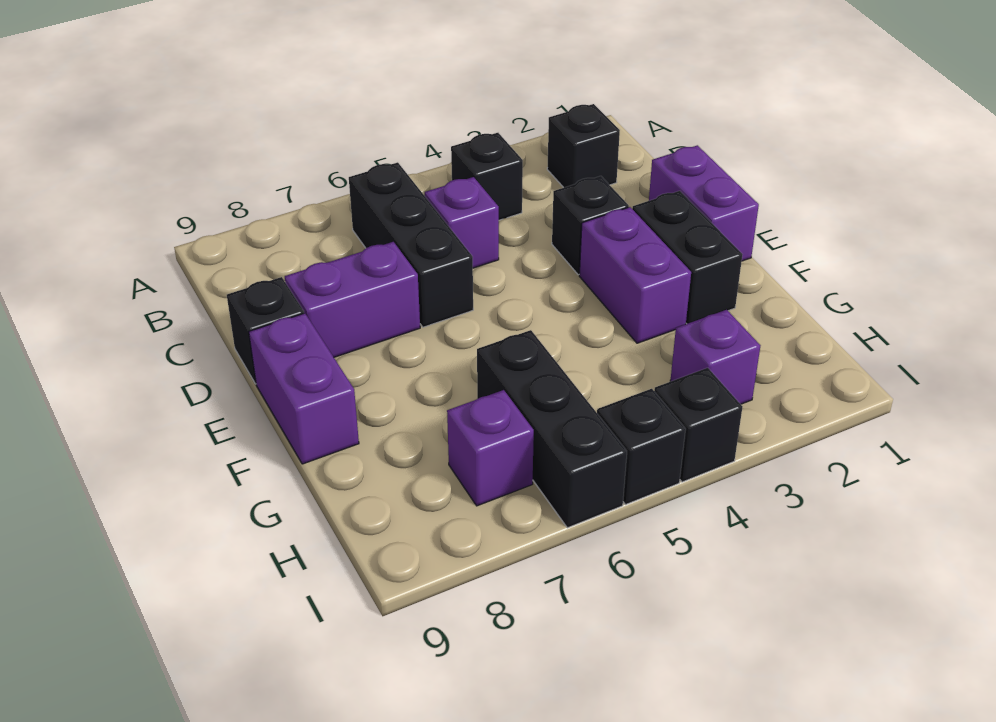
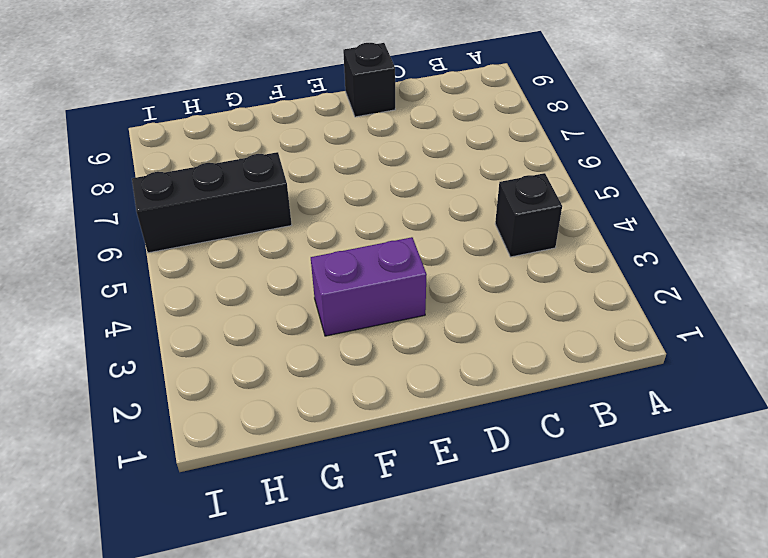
none -> black brick B2 level 1
none -> black brick B6:D6 level 1
none -> purple brick C5 level 1

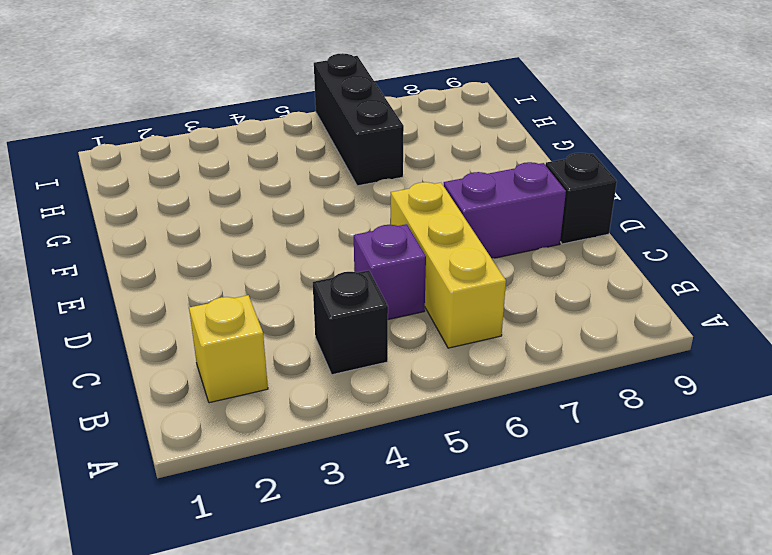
yellow brick B2 level 1 -> black brick B2 level 1
yellow brick B6:D6 level 1 -> black brick B6:D6 level 1
none -> purple brick D1:E1 level 1
none -> black brick D3 level 1
none -> black brick E2:F2 level 1

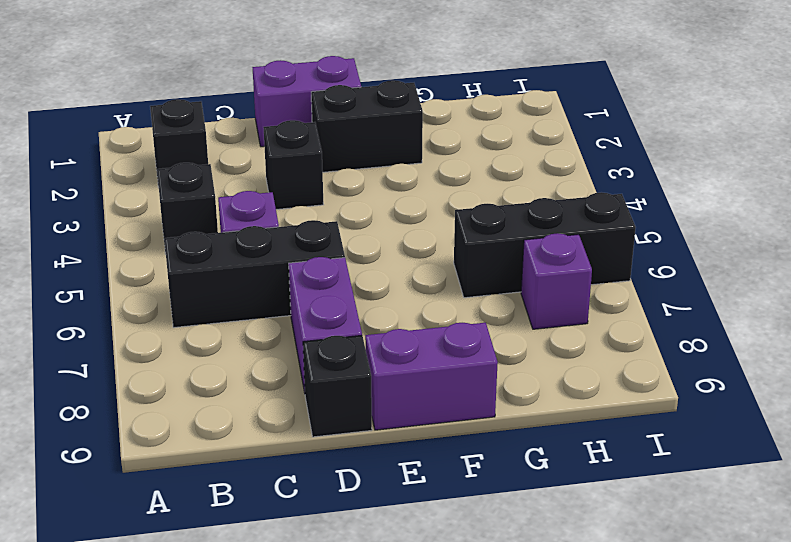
none -> purple brick E3:F3 level 1
none -> purple brick H3 level 1
none -> black brick I4 level 1

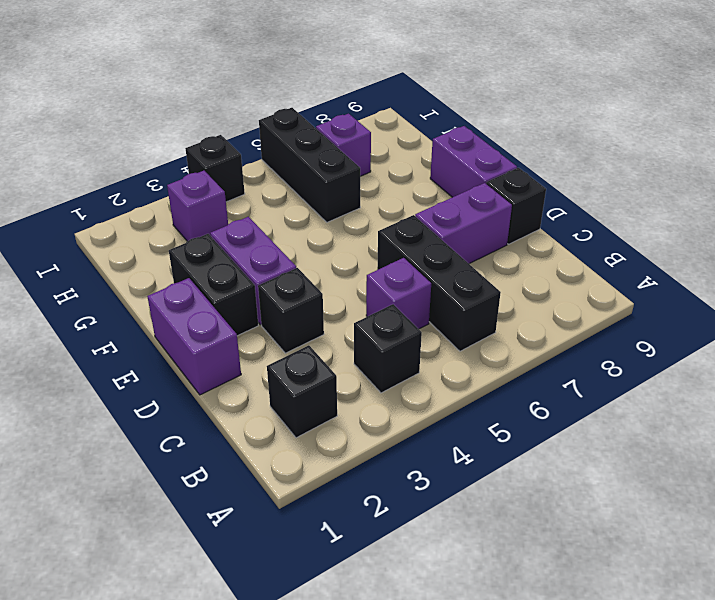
none -> black brick I5 level 1

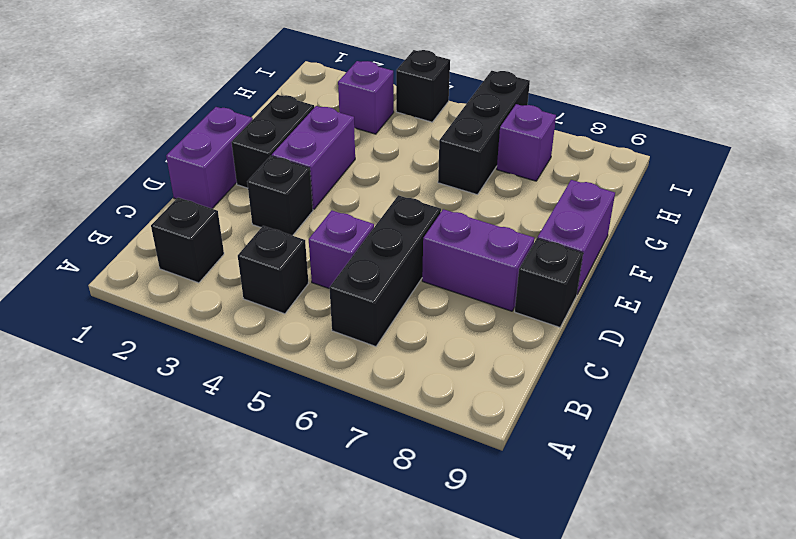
none -> black brick I5 level 1

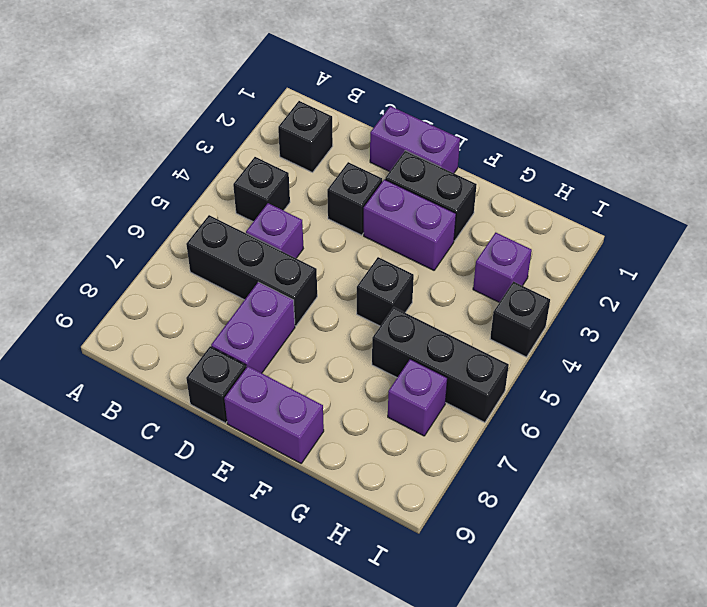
black brick F5 level 1 -> black brick I5 level 1

